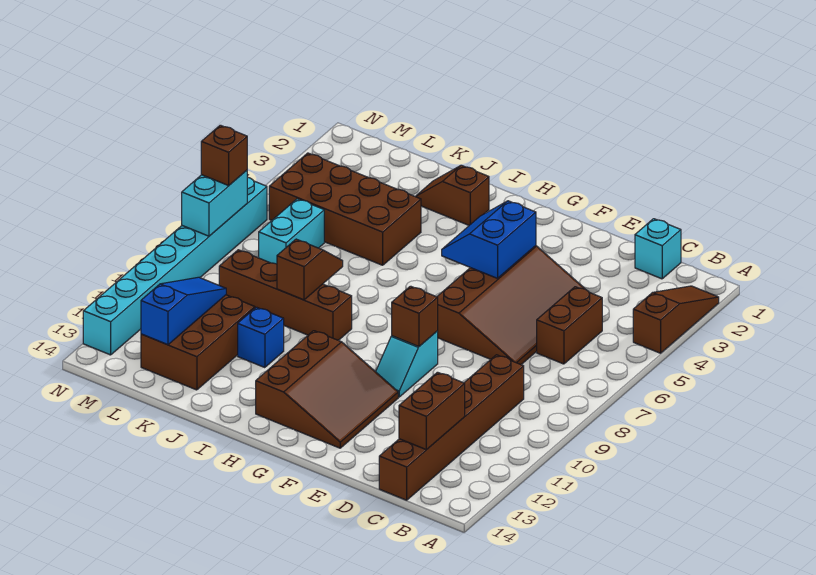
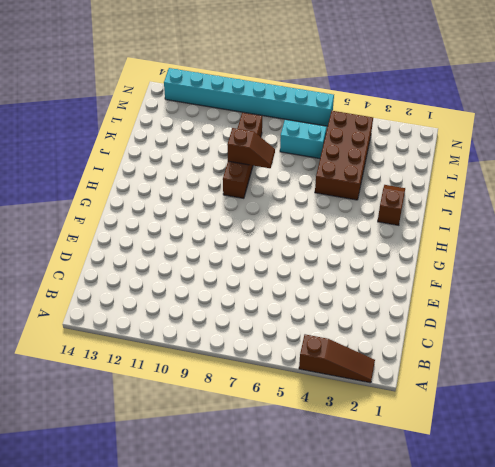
none -> cyan brick C1 level 1
none -> brown brick C5:C6 level 1
none -> brown brick C9:C14 level 1

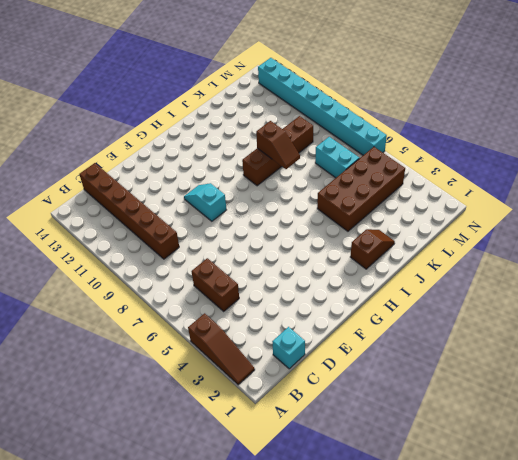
none -> brown slope D4:F7 level 1 top F
none -> brown slope F11:H13 level 1 top H
none -> blue brick J11 level 1

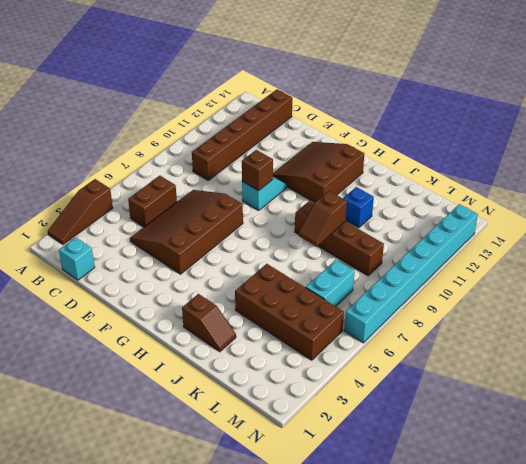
none -> brown brick K11:L13 level 1
none -> brown brick C12:C13 level 2
none -> blue slope F4:G5 level 2 top F

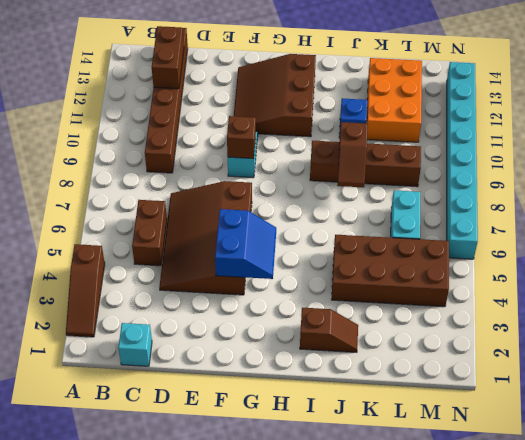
orange brick K11:L13 level 1 -> brown brick K11:L13 level 1
none -> blue slope L11:L13 level 2 top 13
none -> cyan brick N7:N8 level 2
none -> brown brick N7 level 3

